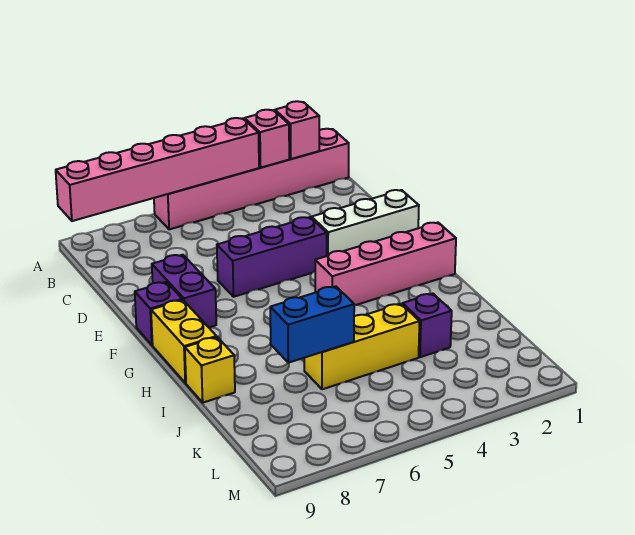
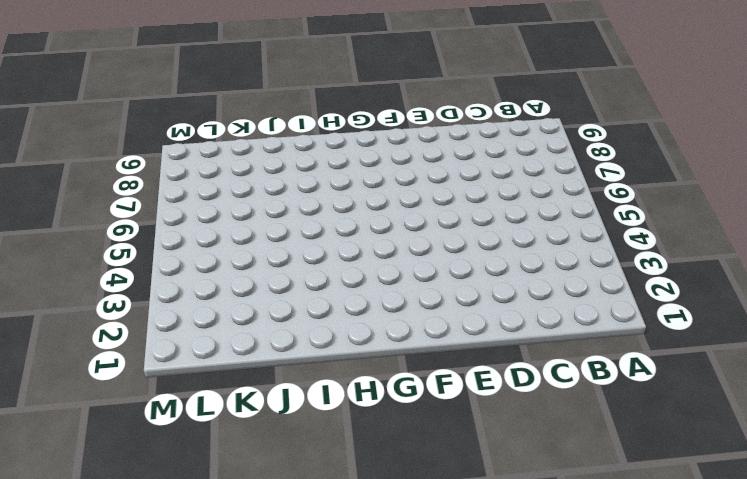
none -> pink brick A1:A6 level 1
none -> white brick E1:E3 level 1
none -> purple brick E4:E6 level 1

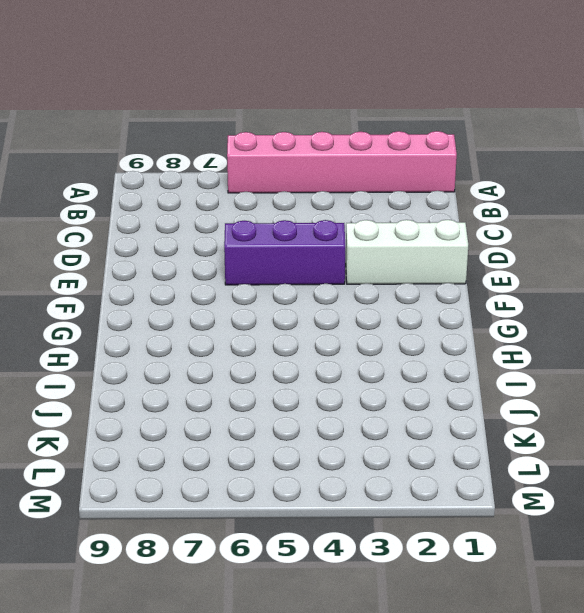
none -> purple brick E8:F8 level 1
none -> purple brick F9 level 1
none -> pink brick G1:G4 level 1

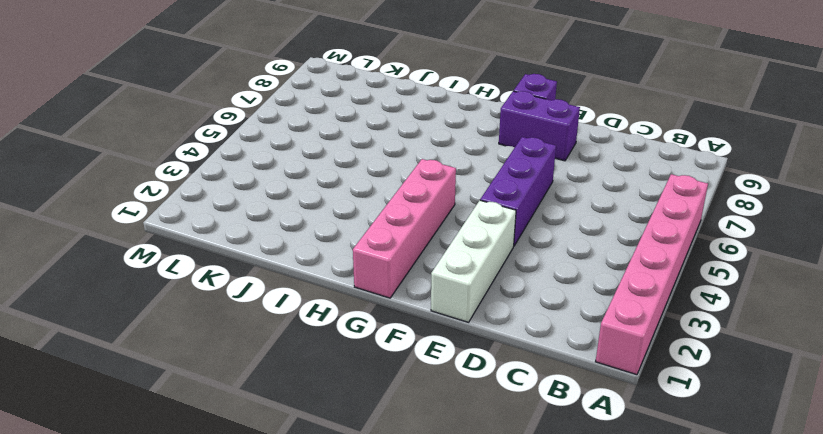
none -> yellow brick G9:H9 level 1
none -> yellow brick I9 level 1
none -> purple brick J3 level 1

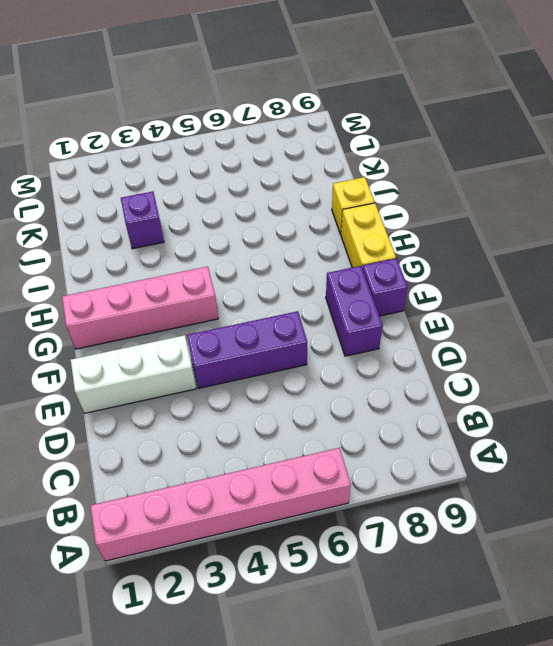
none -> yellow brick J4:J6 level 1
none -> pink brick A2 level 2
none -> pink brick A3 level 2

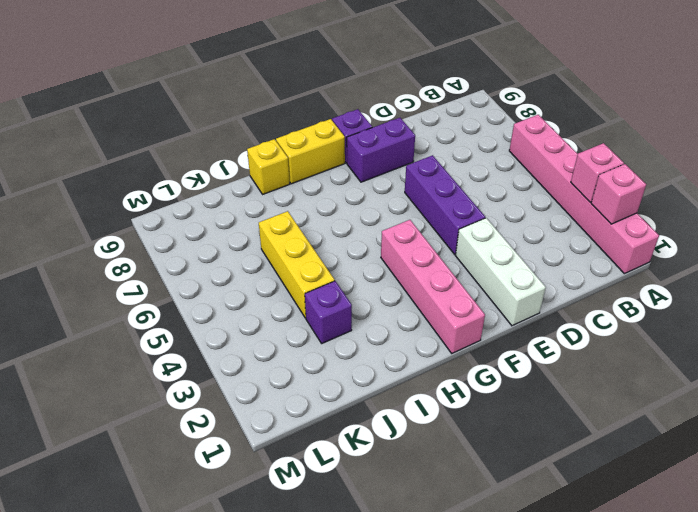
none -> pink brick A4:A9 level 2
none -> blue brick J6:J7 level 2

